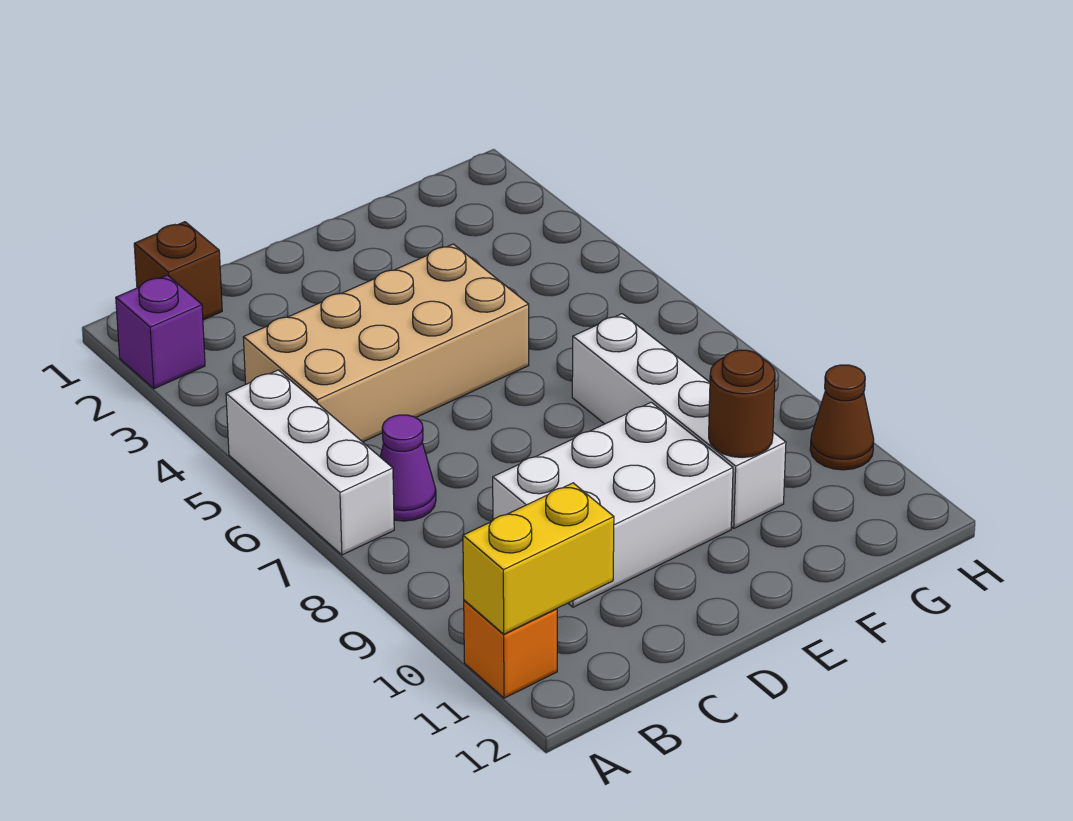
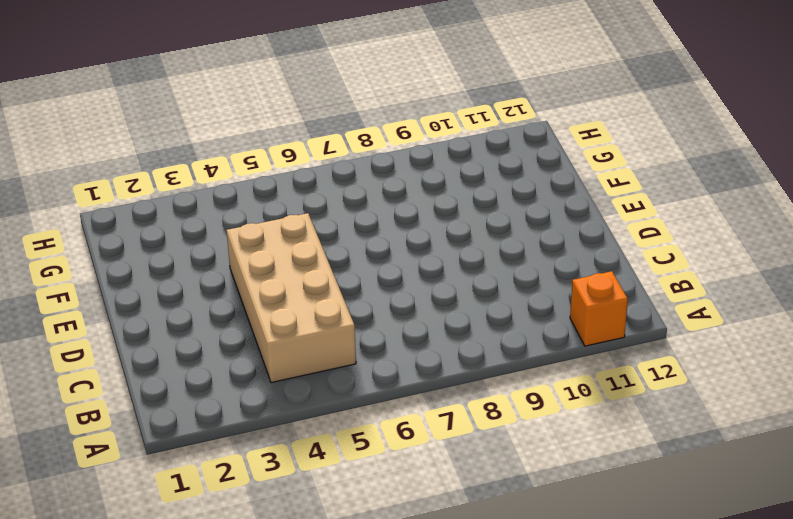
none -> purple brick A2 level 1
none -> white brick A5:A7 level 1

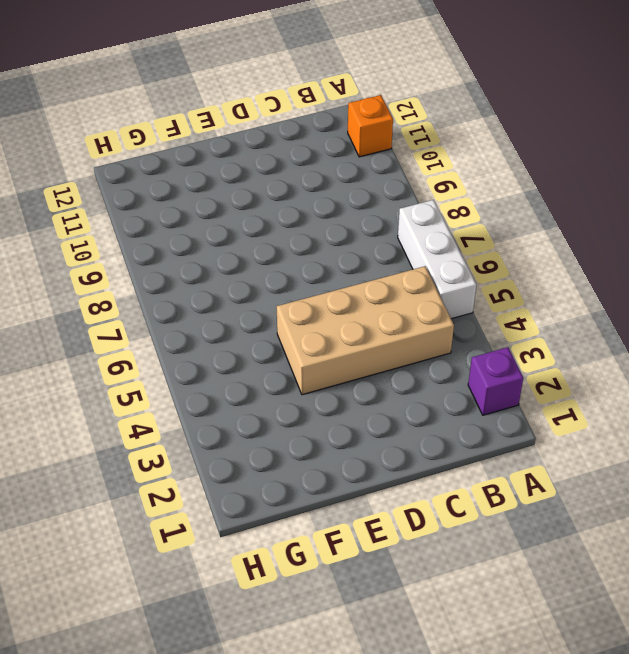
none -> brown brick B1 level 1
none -> purple cone B7 level 1

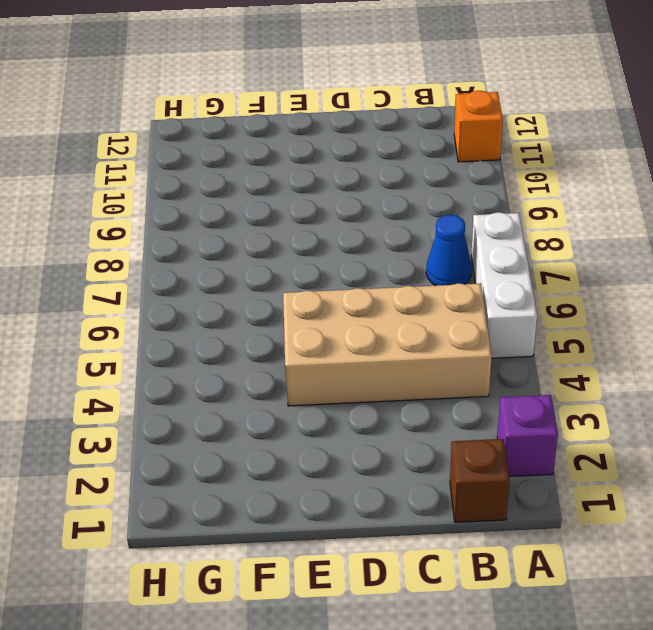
blue cone B7 level 1 -> purple cone B7 level 1
none -> white brick C9:E10 level 1
none -> white brick F7:F10 level 1

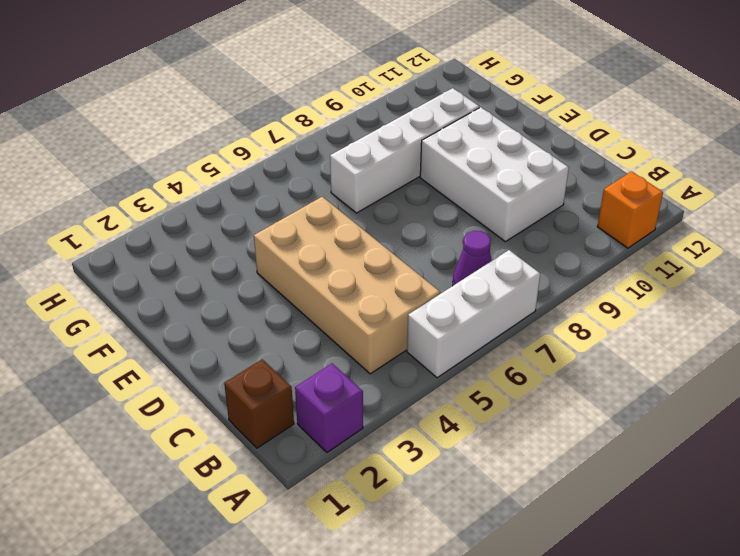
none -> brown cone H10 level 1
none -> yellow brick A11:B11 level 2

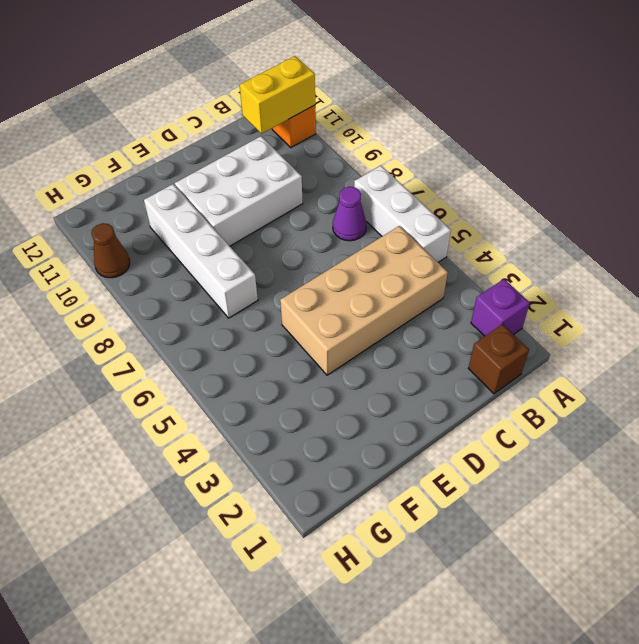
none -> brown round brick F10 level 2

